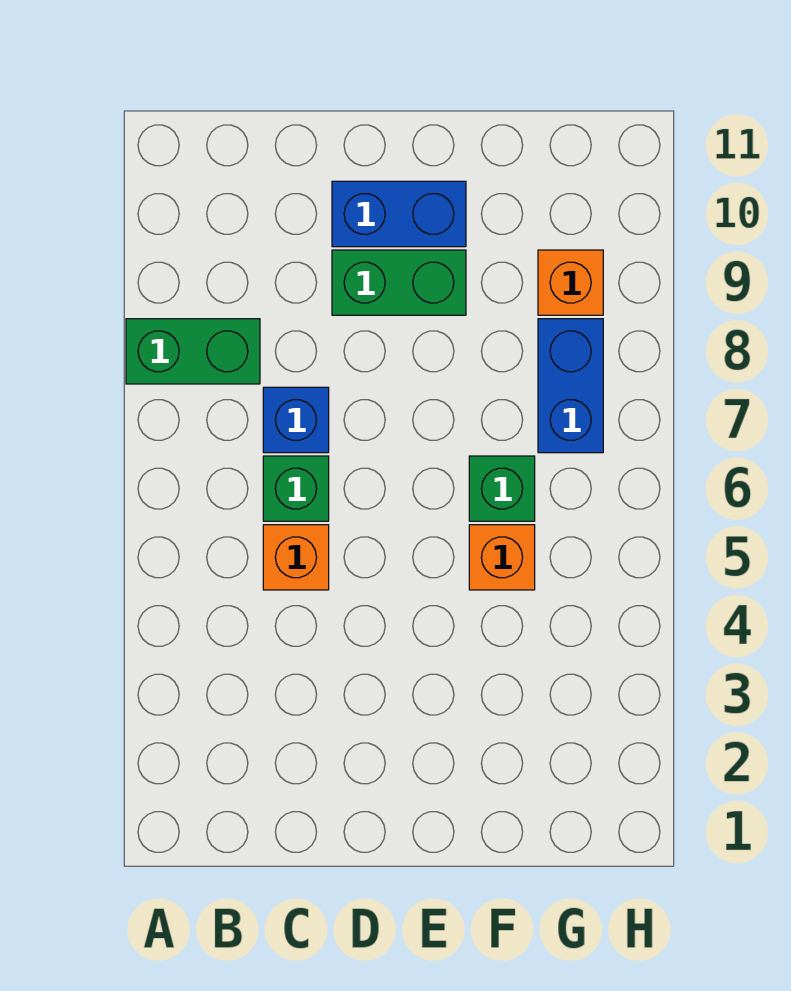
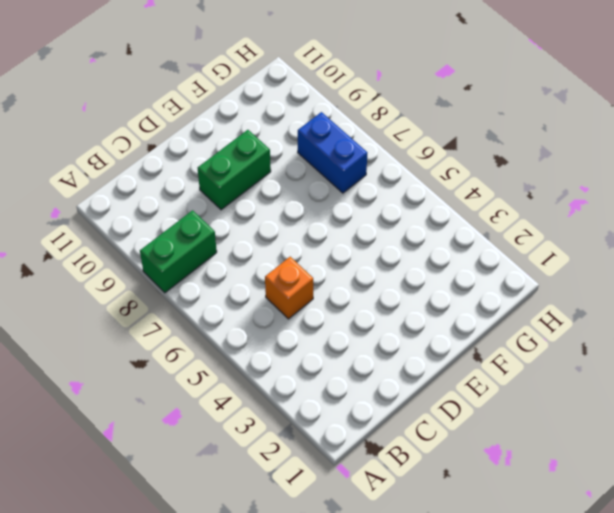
none -> green brick C6 level 1
none -> blue brick C7 level 1

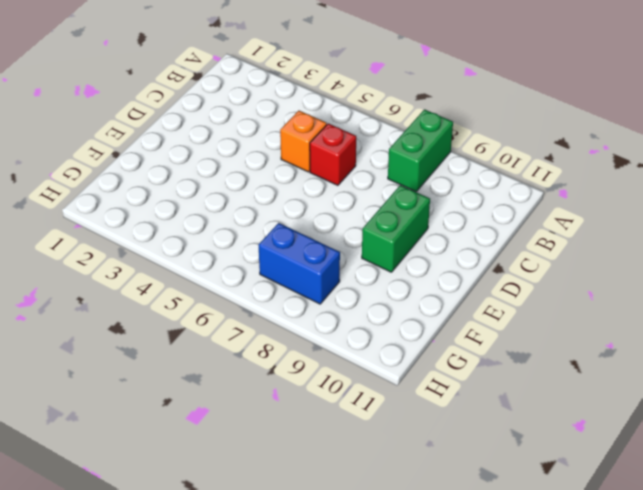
red brick C6 level 1 -> green brick C6 level 1
none -> blue brick C7 level 1
none -> blue brick D10:E10 level 1

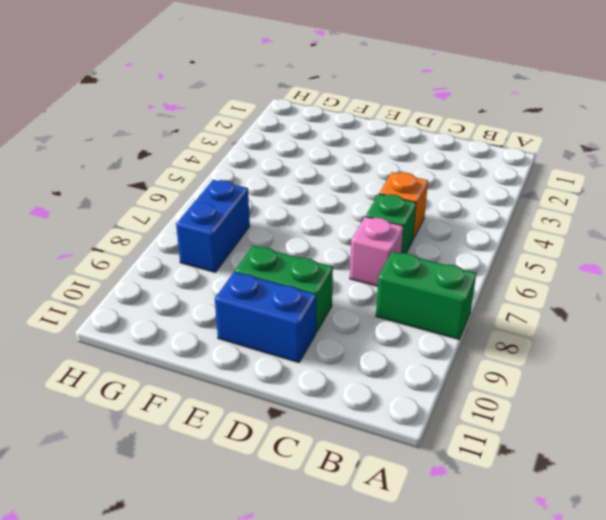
pink brick C7 level 1 -> blue brick C7 level 1
none -> orange brick F5 level 1
none -> green brick F6 level 1

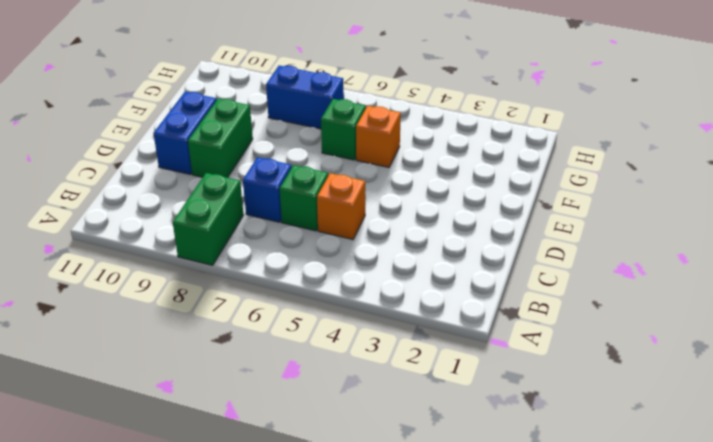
none -> orange brick G9 level 1

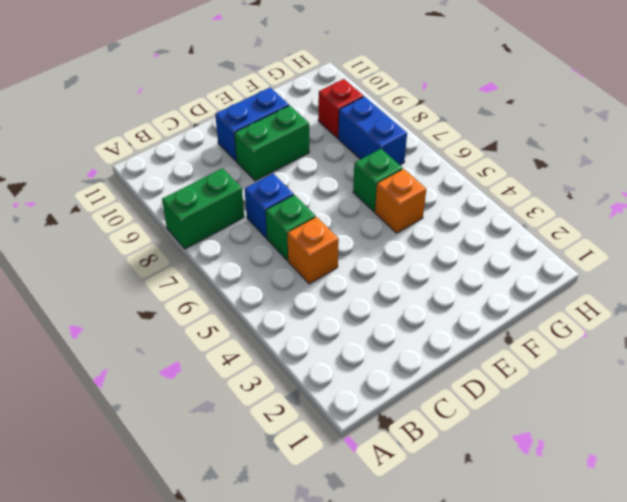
red brick G9 level 1 -> orange brick G9 level 1

